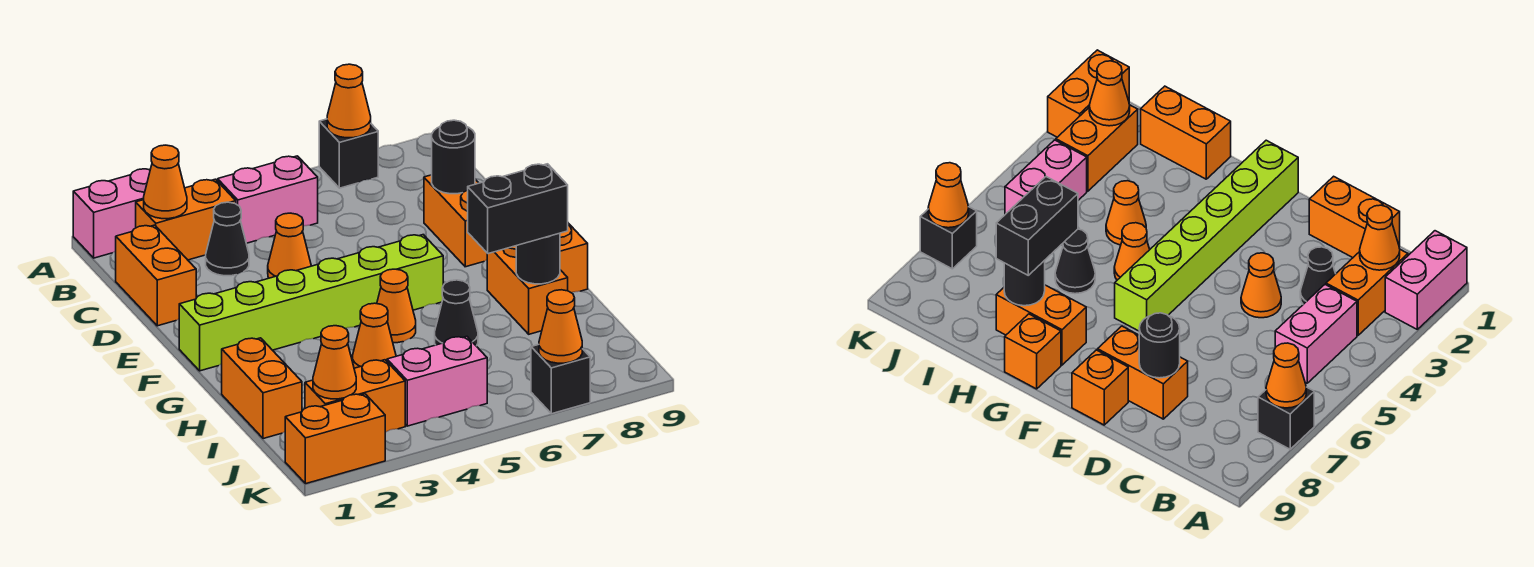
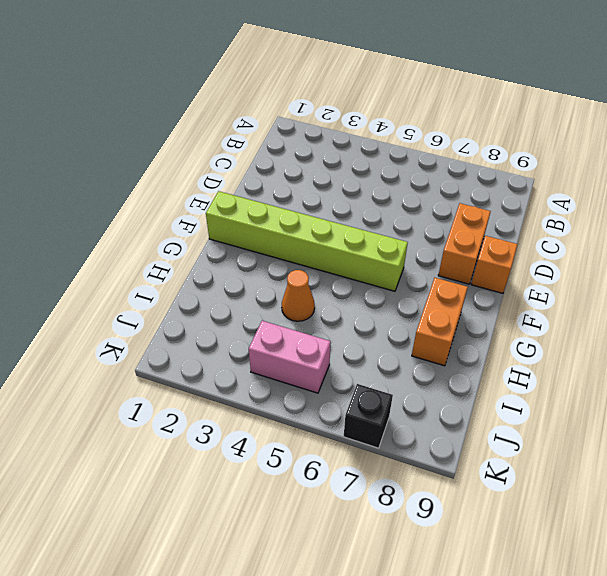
none -> pink brick A1:A2 level 1
none -> black brick A7 level 1
none -> orange brick B2:B3 level 1

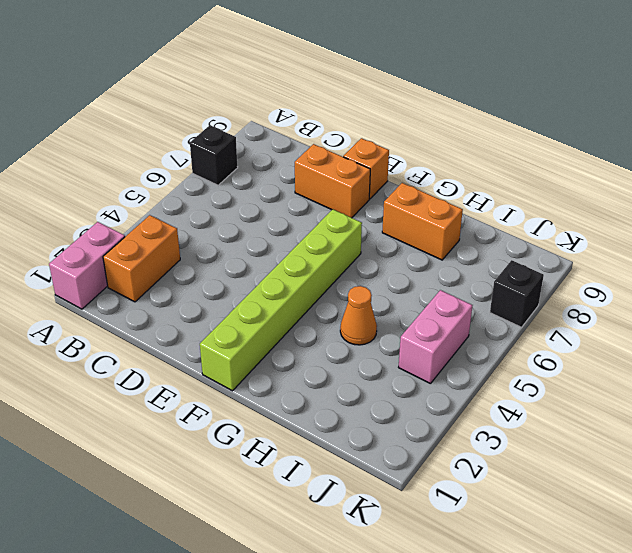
none -> pink brick B4:B5 level 1
none -> orange brick C1:D1 level 1
none -> black cone C3 level 1

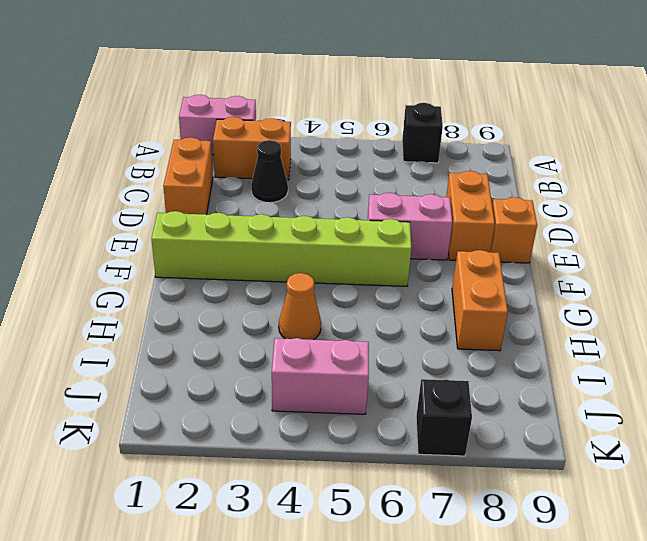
pink brick E6:E7 level 1 -> pink brick B4:B5 level 1
none -> orange cone D4 level 1
none -> orange cone G5 level 1
none -> orange brick G9 level 1

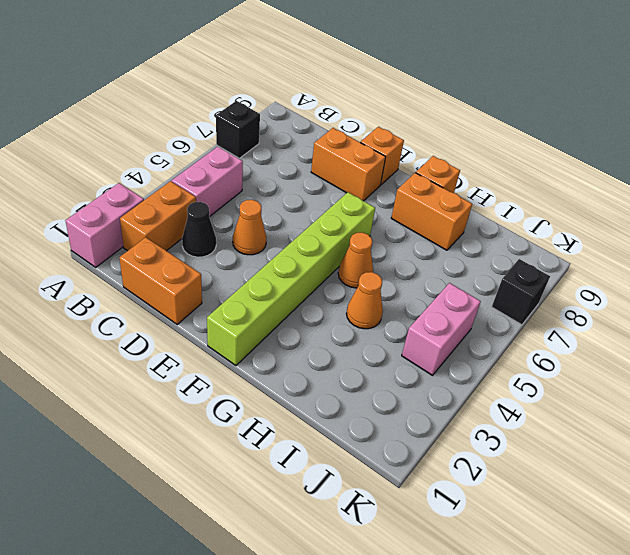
none -> orange brick H1:I1 level 1
none -> black cone H6 level 1
none -> orange brick J2:J3 level 1

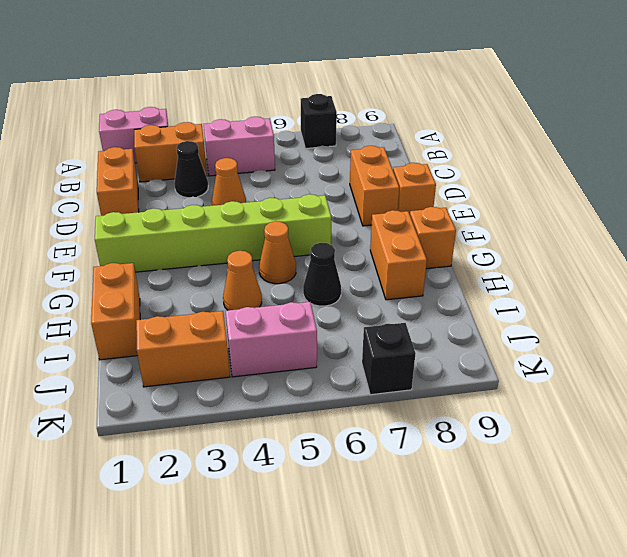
none -> orange brick K1:K2 level 1
none -> orange cone A7 level 2
none -> orange cone B2 level 2

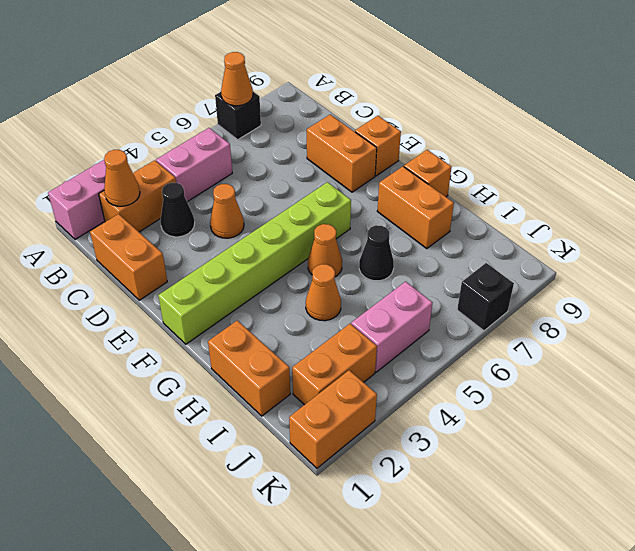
none -> black round brick D8 level 2
none -> black round brick H8 level 2
none -> orange cone J2 level 2

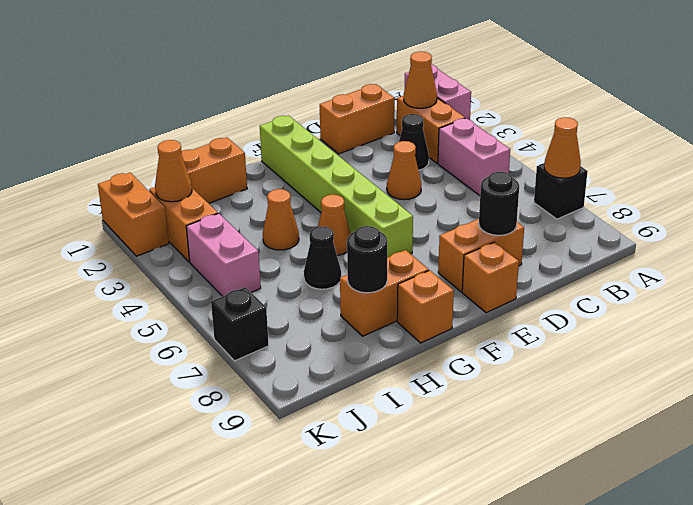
none -> orange cone K7 level 2
none -> black brick H7:H8 level 3

